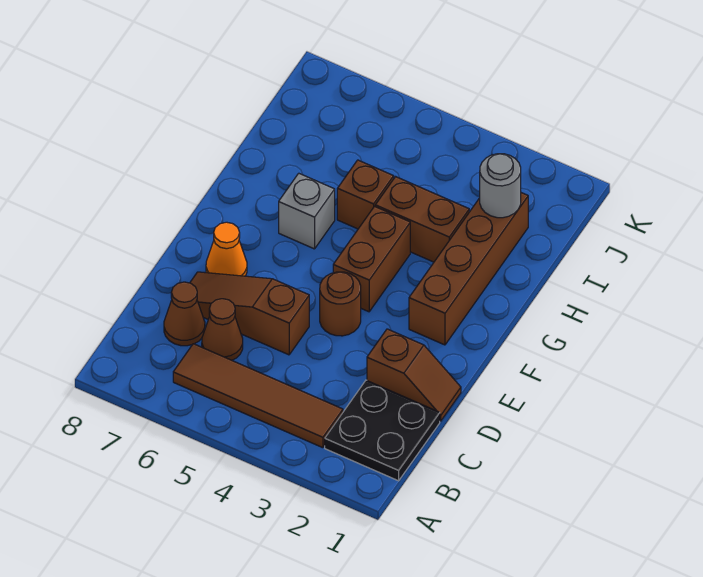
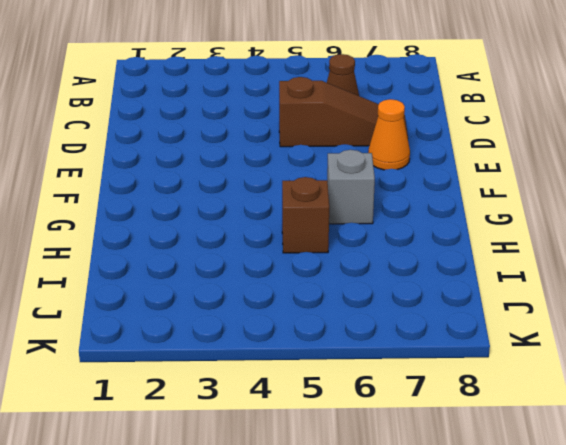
none -> black plate B1:C2 level 1
none -> brown tile B3:B6 level 1
none -> brown cone C7 level 1

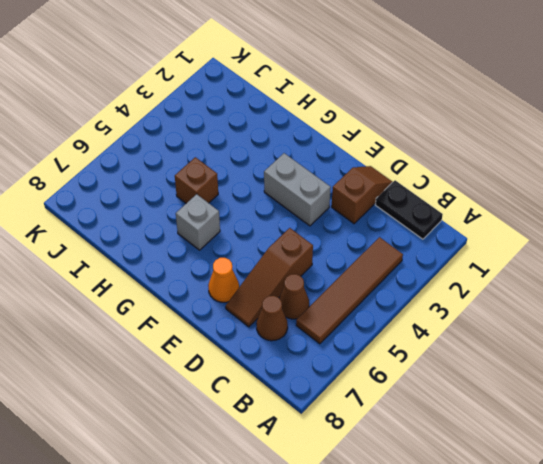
black plate B1:C1 level 1 -> black plate B1:C2 level 1
grey brick E3:F3 level 1 -> none
none -> brown round brick E4 level 1
none -> brown brick F2:I2 level 1
none -> brown brick F4:G4 level 1

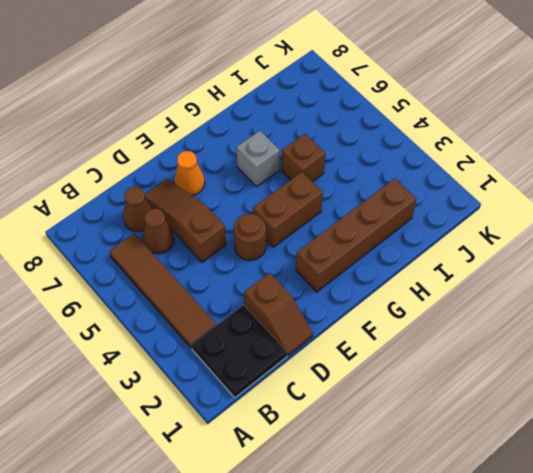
none -> brown brick H3:H4 level 1
none -> grey round brick I2 level 2

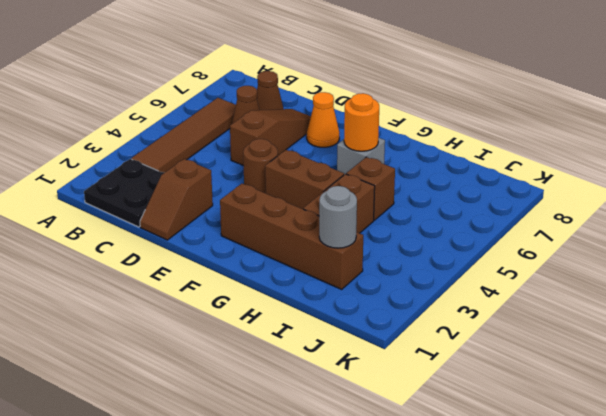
orange round brick G6 level 2 -> none

